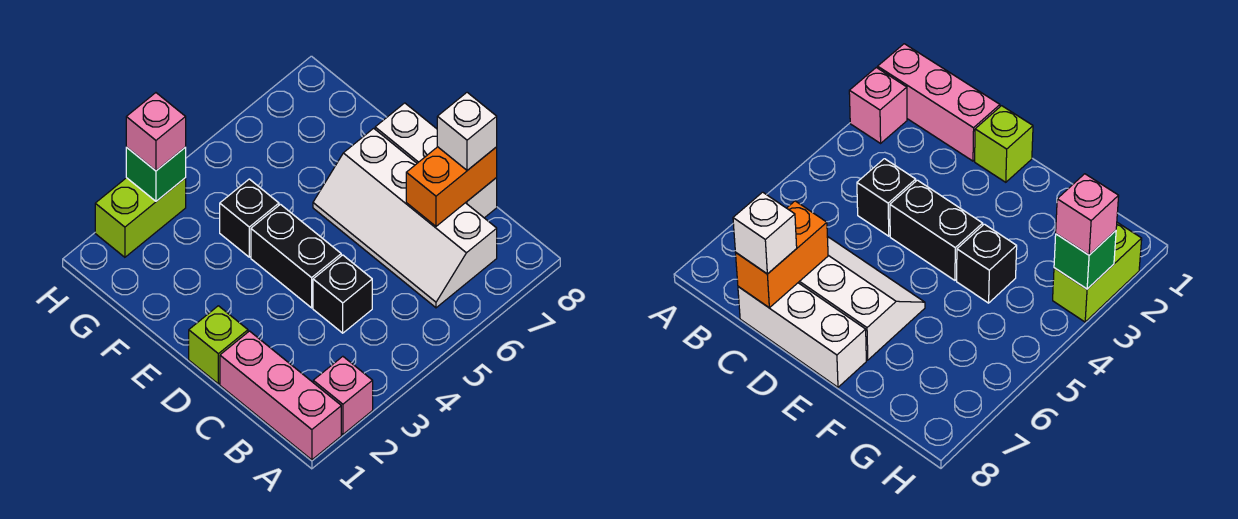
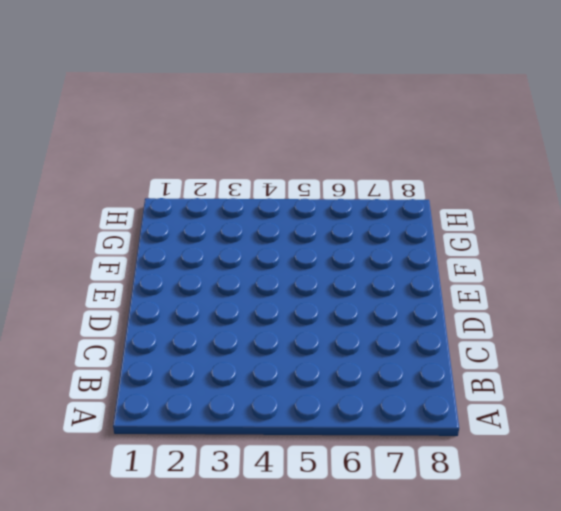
none -> pink brick A1:C1 level 1
none -> pink brick A2 level 1
none -> white slope B6:E7 level 1 top 7

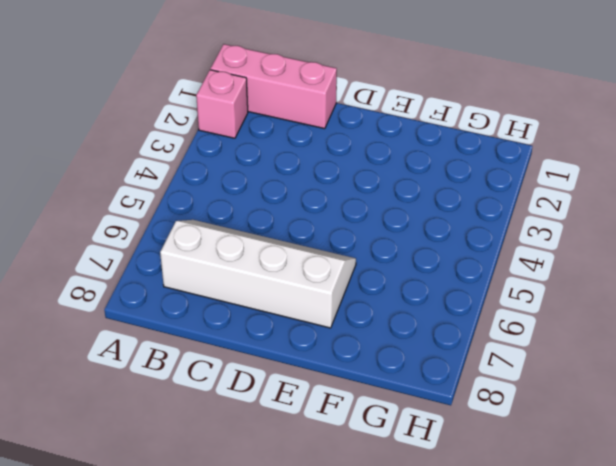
none -> black brick C4 level 1
none -> white brick C8:E8 level 1
none -> lime brick D1 level 1

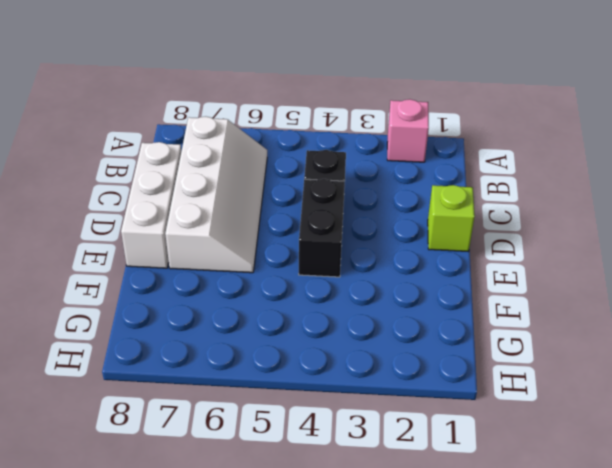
none -> pink brick A1:C1 level 1
none -> black brick F4 level 1
none -> lime brick H2:H3 level 1

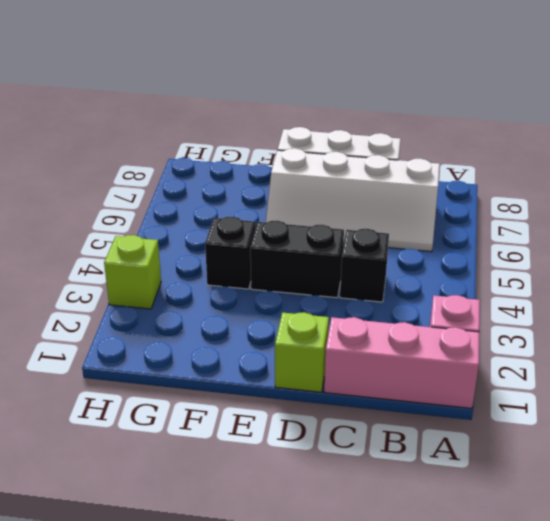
lime brick H3 level 1 -> lime brick H2:H3 level 1
none -> orange brick C7:C8 level 2
none -> green brick H3 level 2
none -> white brick C8 level 3

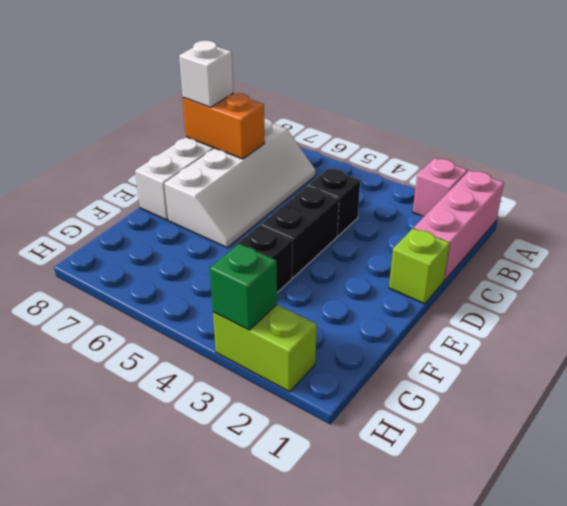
none -> pink brick H3 level 3

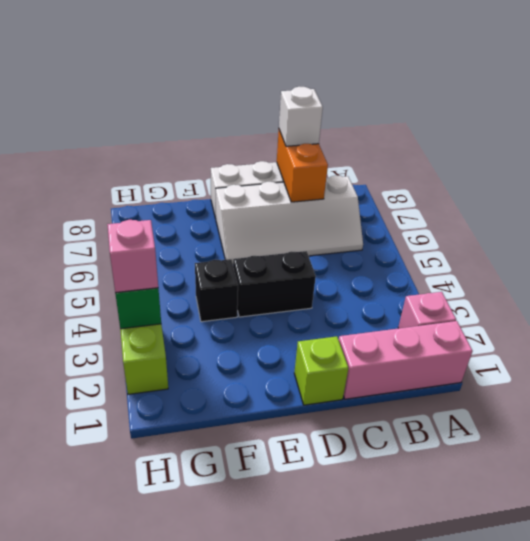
none -> black brick C4 level 1

